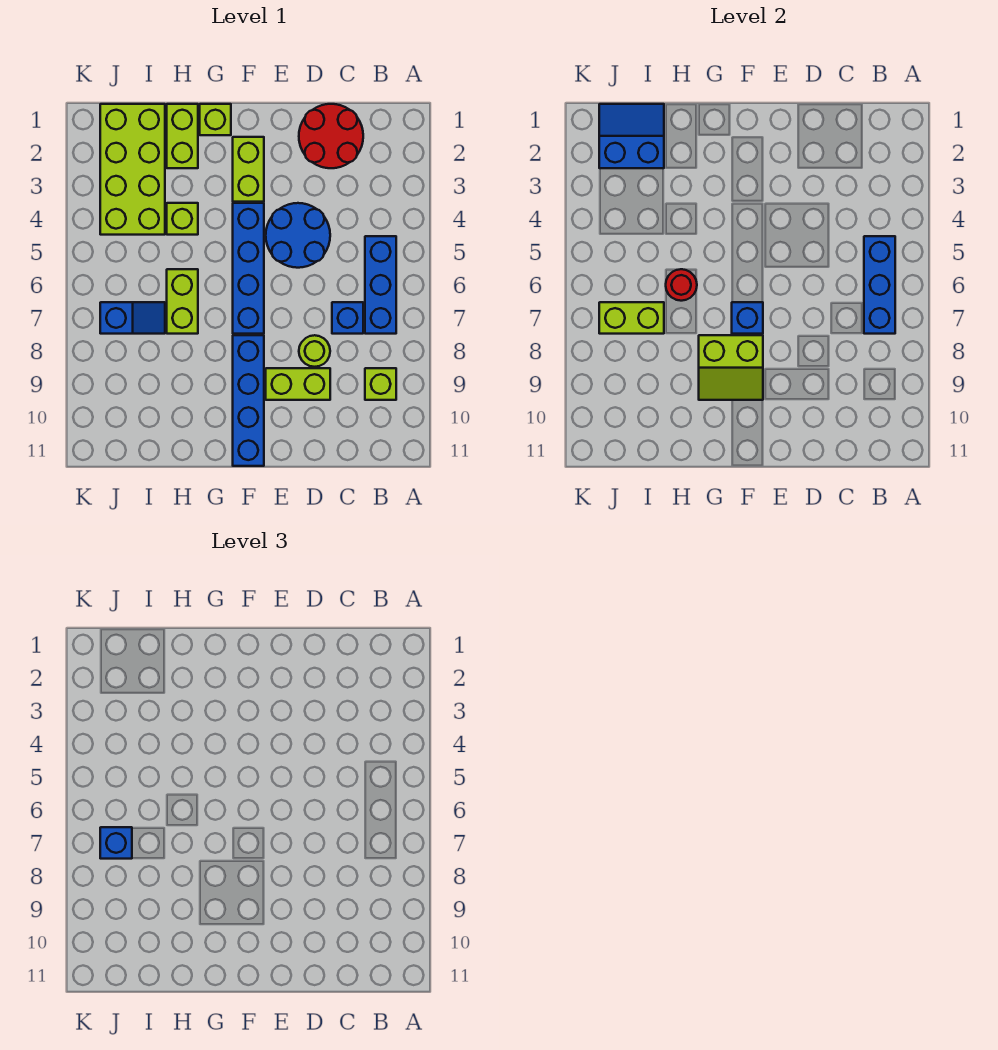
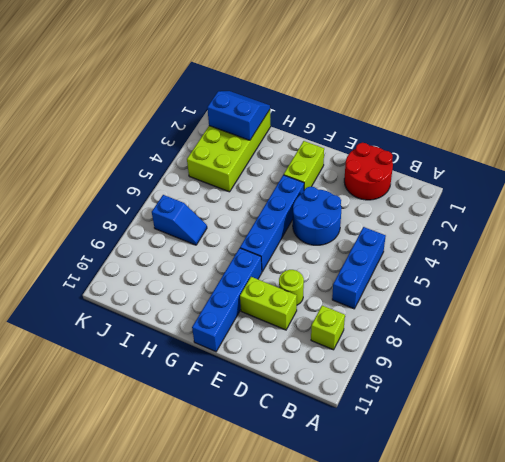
none -> blue brick C7 level 1
none -> lime brick G1 level 1
none -> lime brick H1:H2 level 1

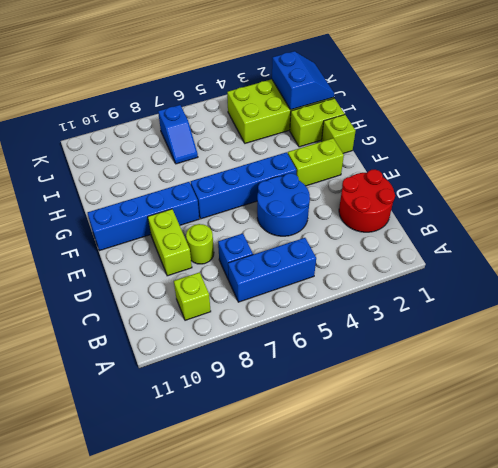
none -> lime brick H4 level 1
none -> lime brick H6:H7 level 1
none -> blue brick B5:B7 level 2

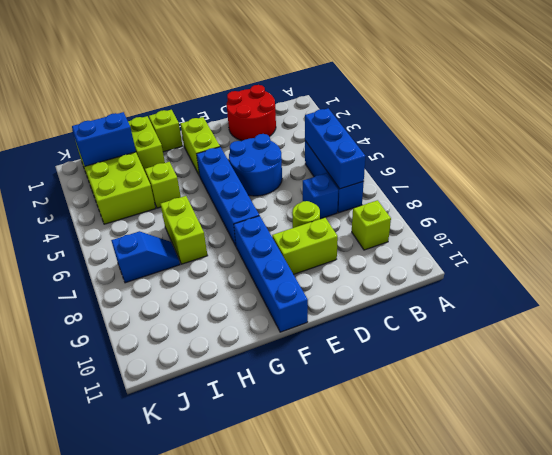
none -> blue brick F7 level 2
none -> lime slope F8:G9 level 2 top 8
none -> red round brick H6 level 2

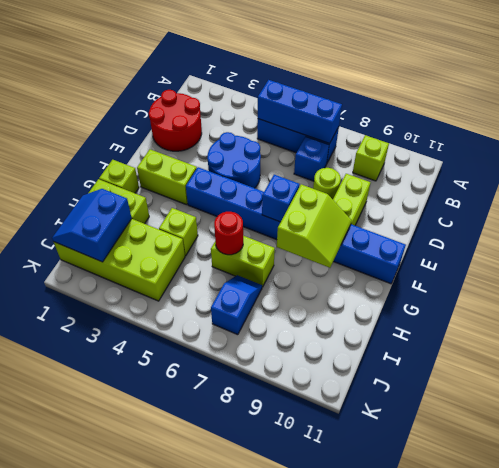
none -> lime brick I7:J7 level 2
none -> blue brick J7 level 3

